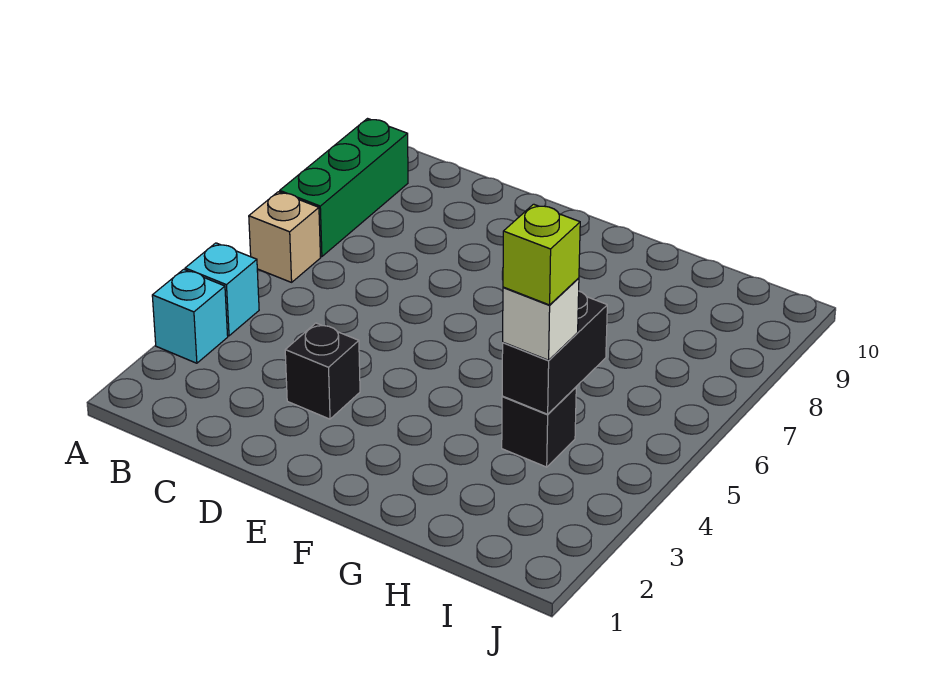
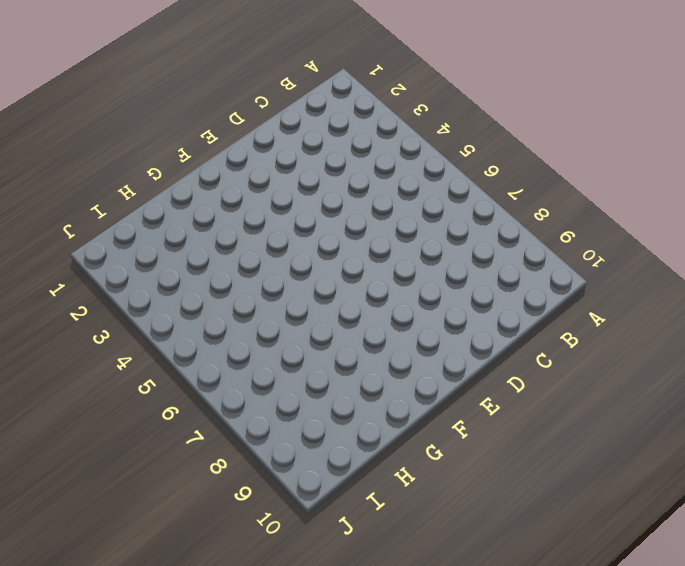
none -> cyan brick A3 level 1
none -> cyan brick A4 level 1

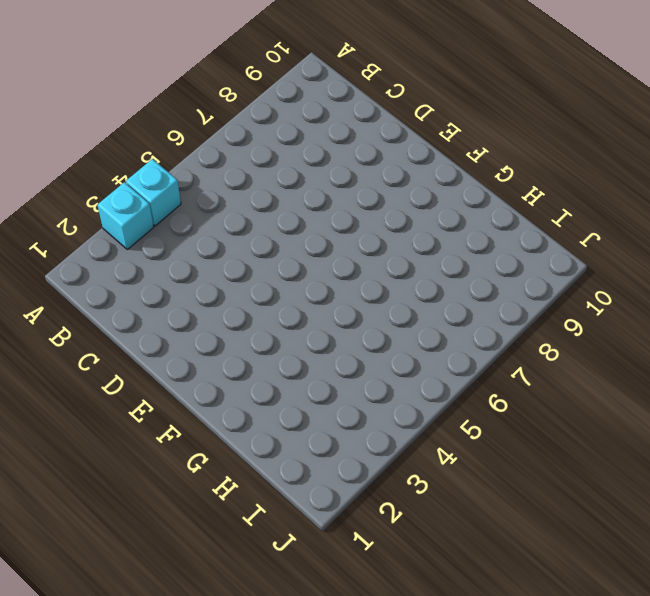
none -> tan brick A6 level 1
none -> green brick A7:A9 level 1

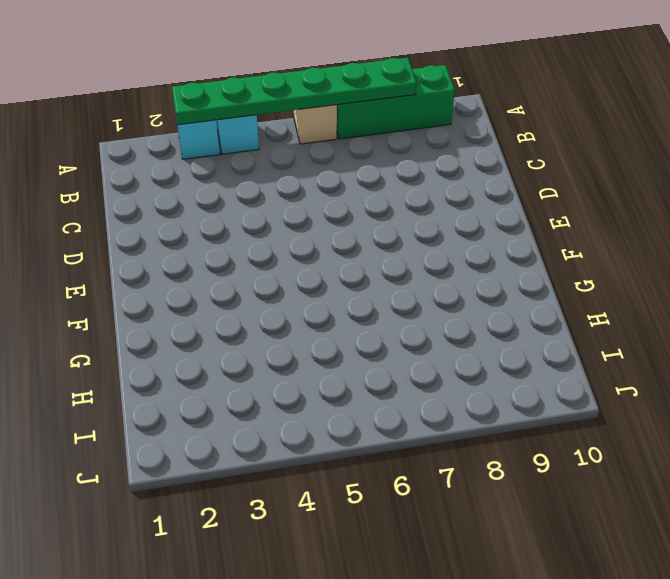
green plate A3:A8 level 2 -> none
none -> black brick D3 level 1
none -> black brick H4 level 1

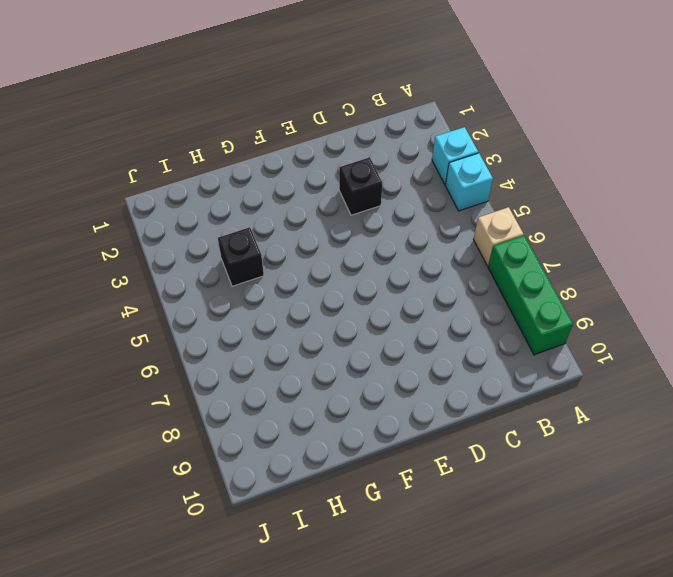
none -> black brick H4:H5 level 2
none -> white brick H4 level 3

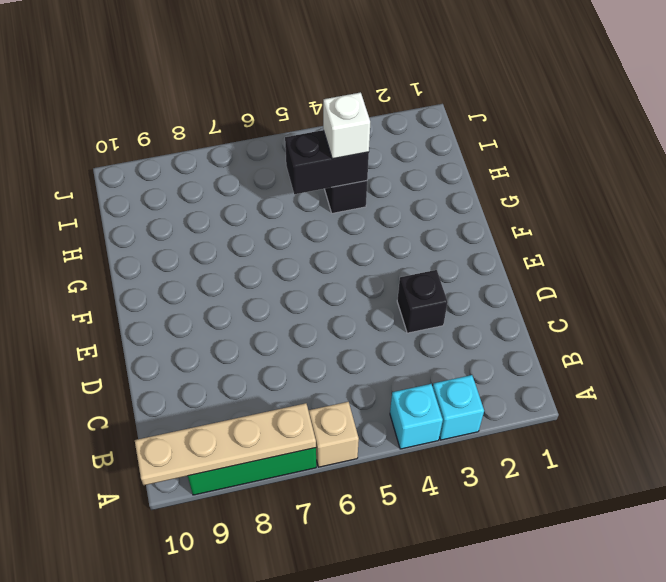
tan plate A7:A10 level 2 -> none
none -> lime brick H4 level 4

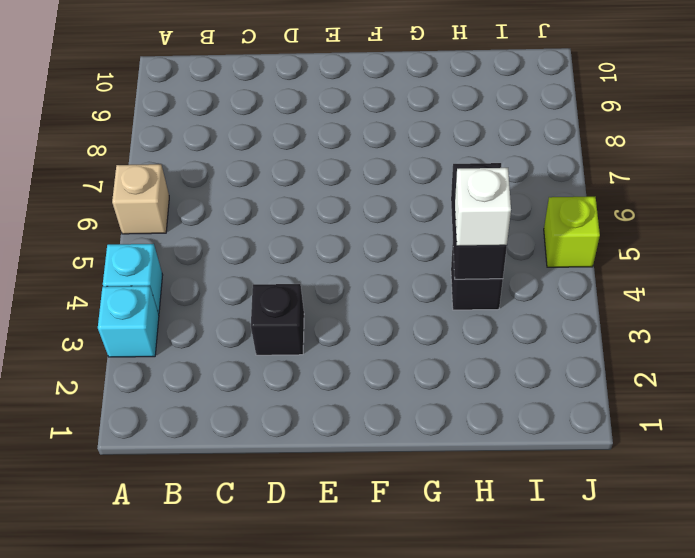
lime brick J5 level 1 -> lime brick H4 level 4
none -> green brick A7:A9 level 1

